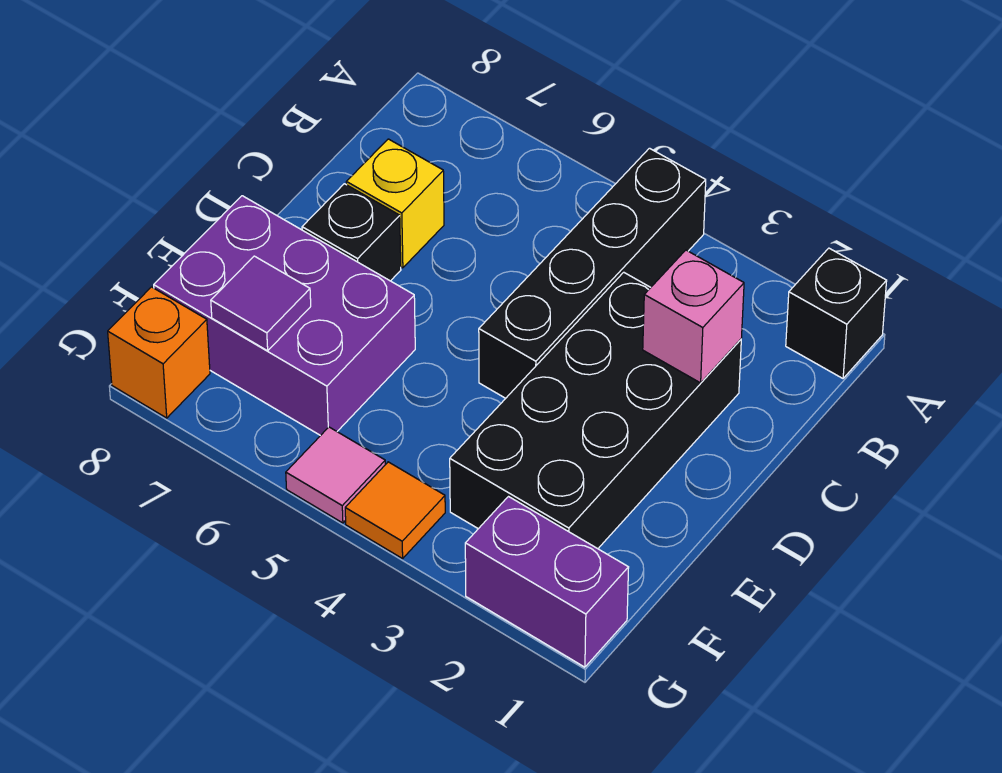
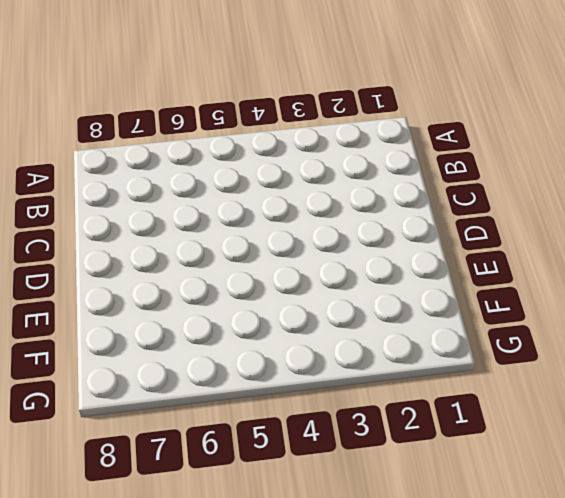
none -> black brick A1 level 1
none -> black brick A4:D4 level 1
none -> black brick C2:F3 level 1

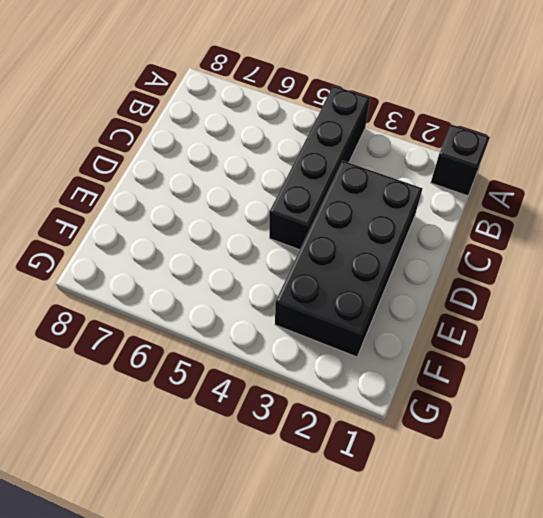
none -> yellow brick C7 level 1
none -> black brick D7 level 1
none -> purple brick E6:F8 level 1

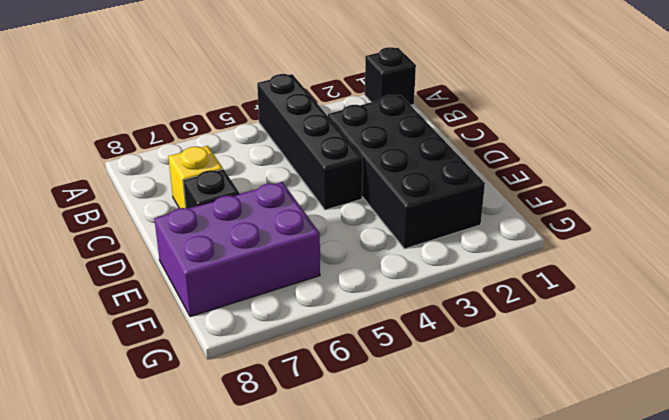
none -> purple brick G1:G2 level 1
none -> orange tile G4 level 1
none -> pink tile G5 level 1

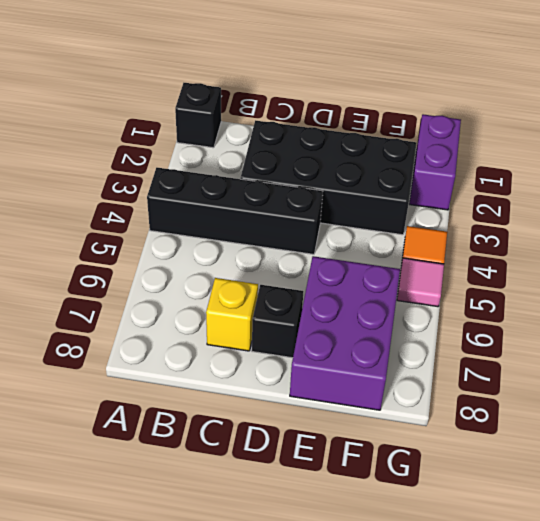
none -> orange brick G8 level 1
none -> pink brick C2 level 2
none -> purple tile F7 level 2

